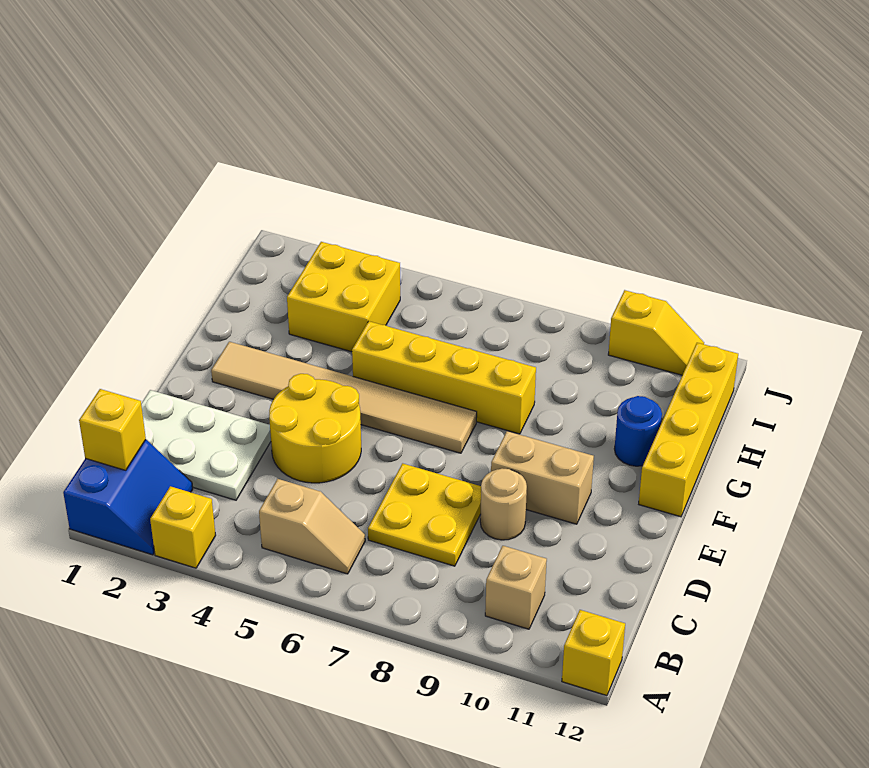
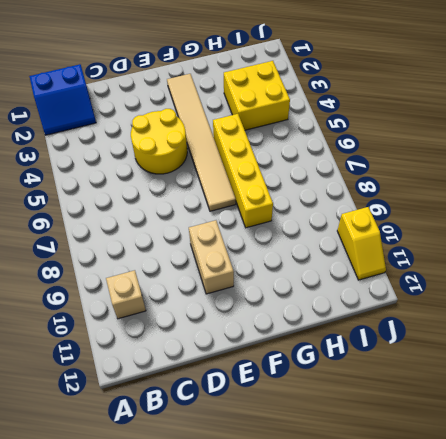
none -> yellow brick A3 level 1
none -> yellow brick A12 level 1
none -> tan slope B5:B6 level 1 top 5

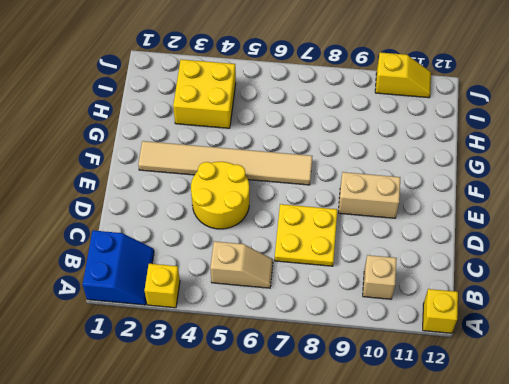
none -> white plate C1:D3 level 1
none -> tan round brick D9 level 1
none -> yellow brick F12:I12 level 1

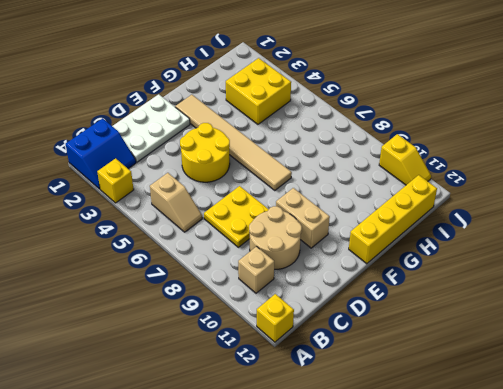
white plate C1:E2 level 1 -> white plate C1:D3 level 1
tan round brick C9:D10 level 1 -> tan round brick D9 level 1
none -> yellow brick G5:G8 level 1
none -> blue round brick G11 level 1
none -> yellow brick B1 level 2

